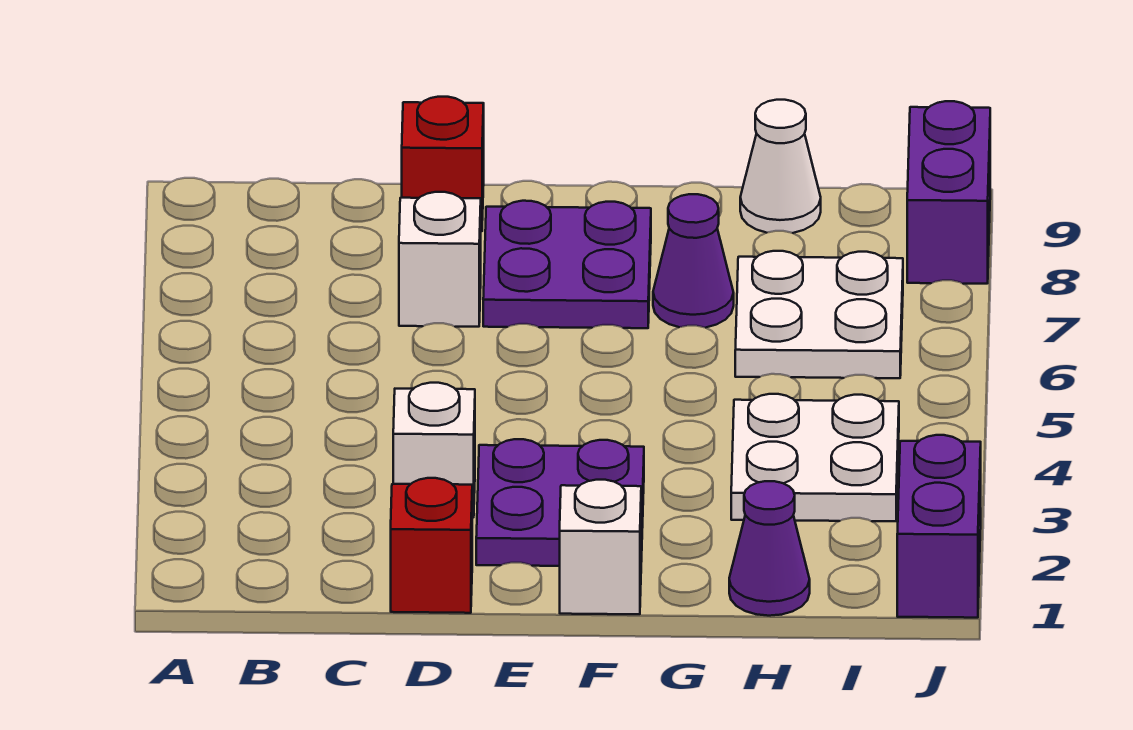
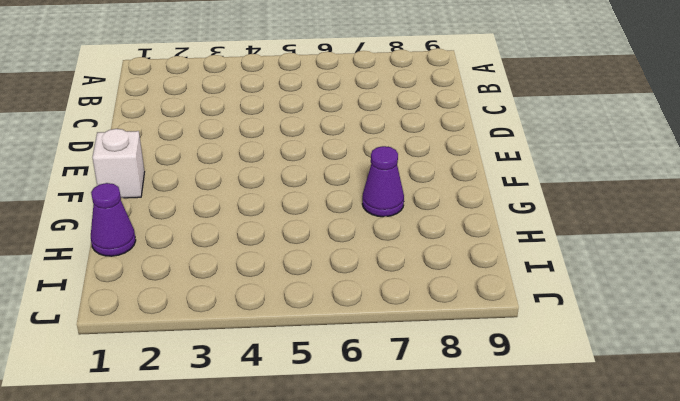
none -> red brick D1 level 1
none -> white brick D3 level 1
none -> white brick D7 level 1

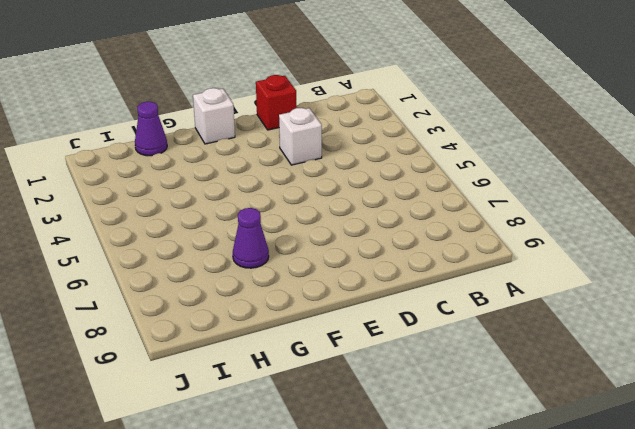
none -> white brick D7 level 1
none -> red brick D9 level 1
none -> purple plate E2:F3 level 1

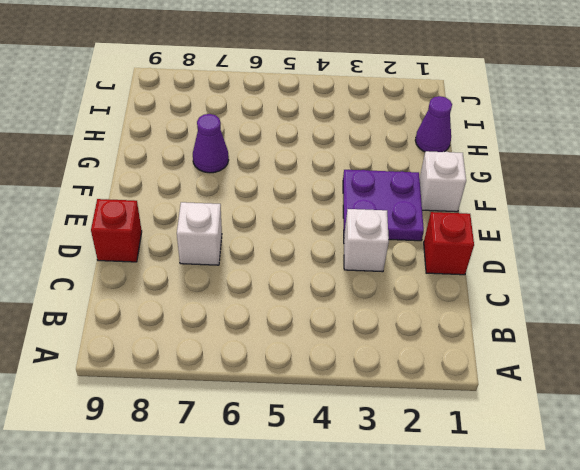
none -> purple plate E7:F8 level 1
none -> white plate H3:I4 level 1
none -> white plate H6:I7 level 1

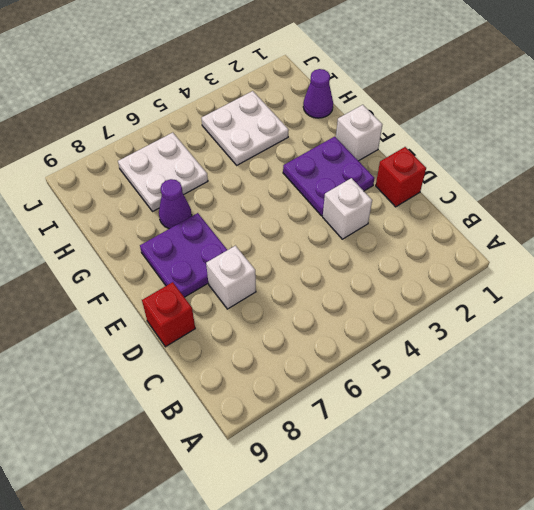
none -> white cone H9 level 1
none -> purple brick J1:J2 level 1
none -> purple brick J8:J9 level 1

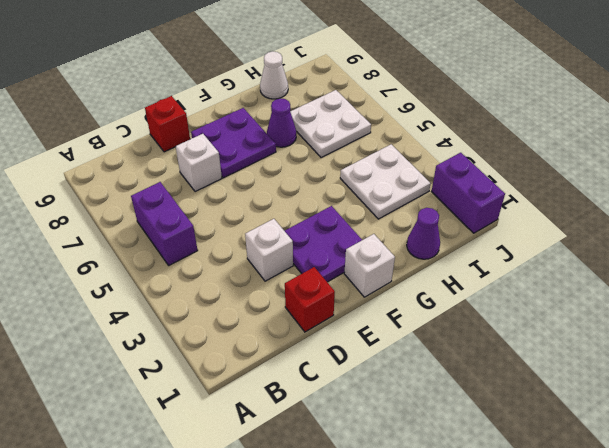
purple brick B5:B6 level 1 -> purple brick J8:J9 level 1

